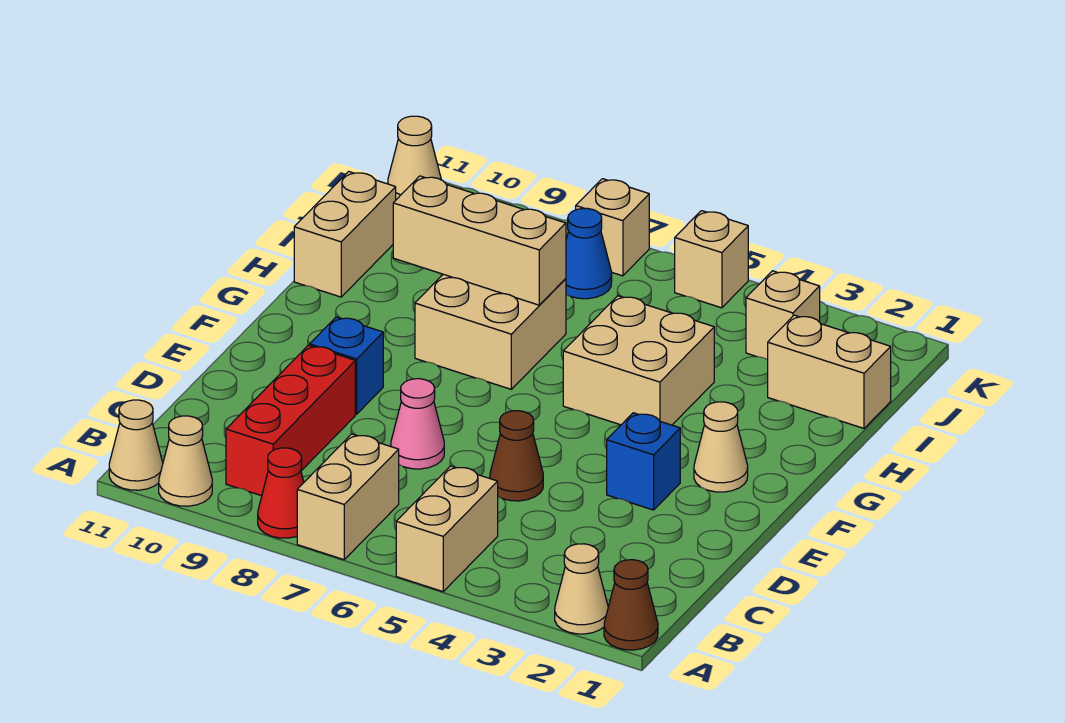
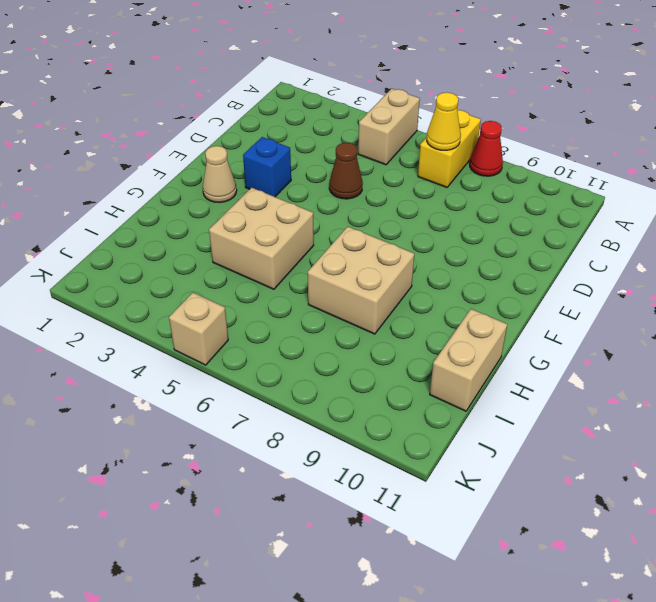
yellow brick A7:B7 level 1 -> tan brick A7:B7 level 1
yellow cone B7 level 2 -> none
none -> brown cone A1 level 1
none -> tan cone A2 level 1
none -> tan cone A10 level 1

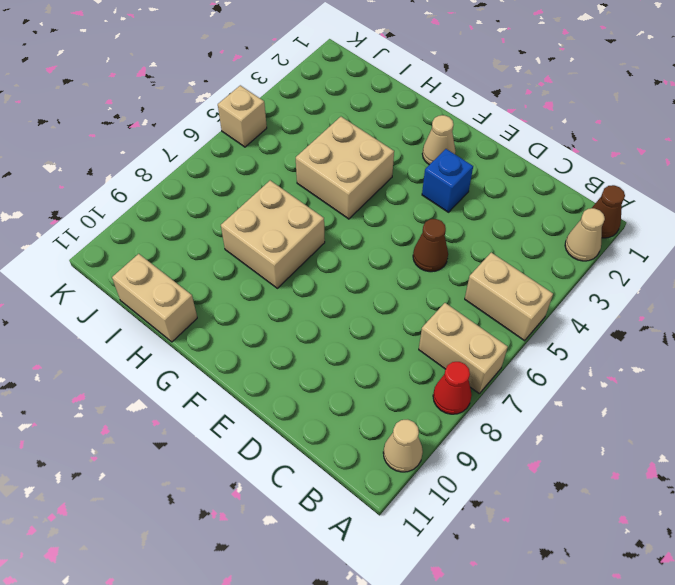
none -> tan cone A11 level 1
none -> red brick B9:D9 level 1
none -> pink cone D7 level 1

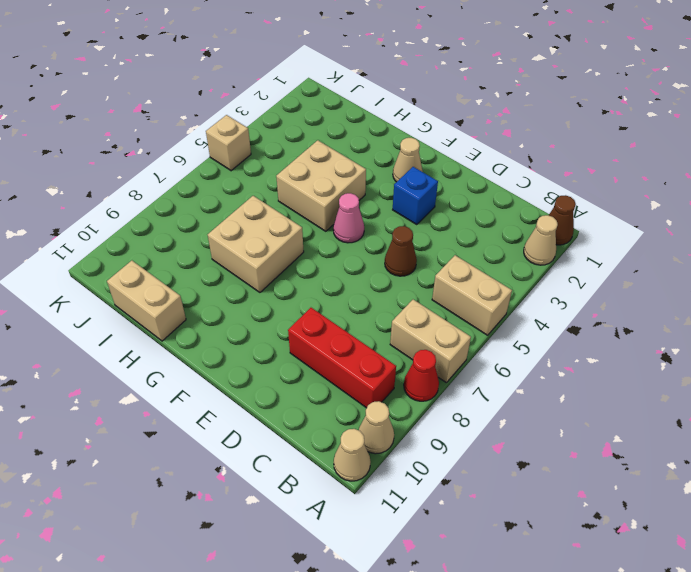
pink cone F5 level 1 -> pink cone D7 level 1
none -> blue brick E9 level 1
none -> tan brick I1:I2 level 1
none -> tan brick J3 level 1

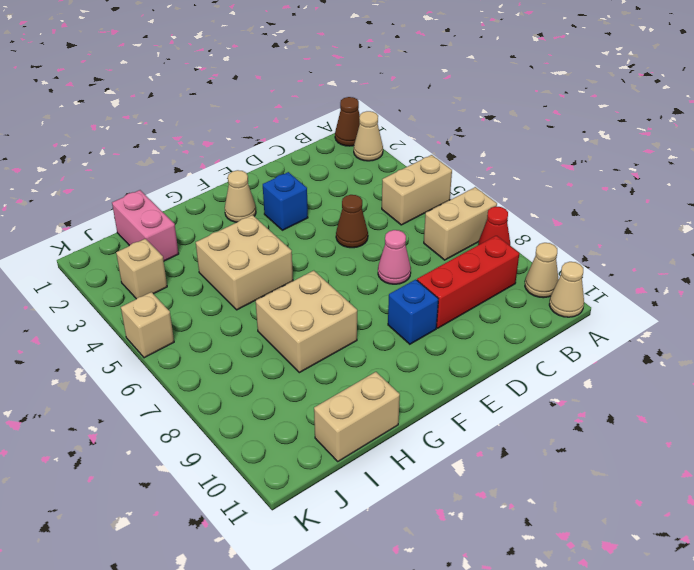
pink brick I1:I2 level 1 -> tan brick I1:I2 level 1
none -> blue cone J7 level 1
none -> tan brick K7 level 1
none -> tan cone K11 level 1

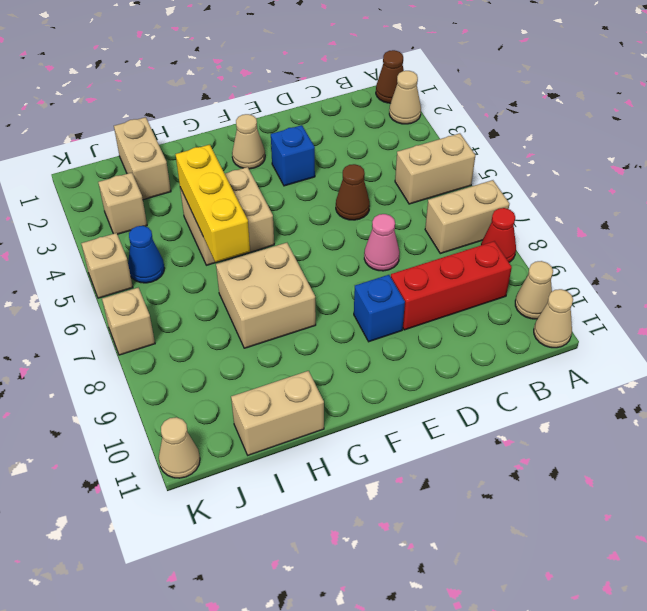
yellow brick H4:H6 level 2 -> none
blue cone J5 level 1 -> blue cone J7 level 1
none -> tan brick H7:H9 level 2

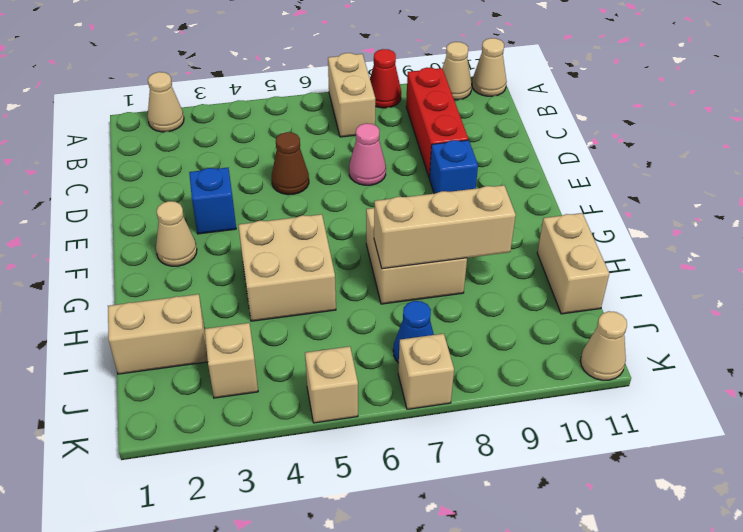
none -> brown cone A1 level 1
none -> tan brick A5:B5 level 1

